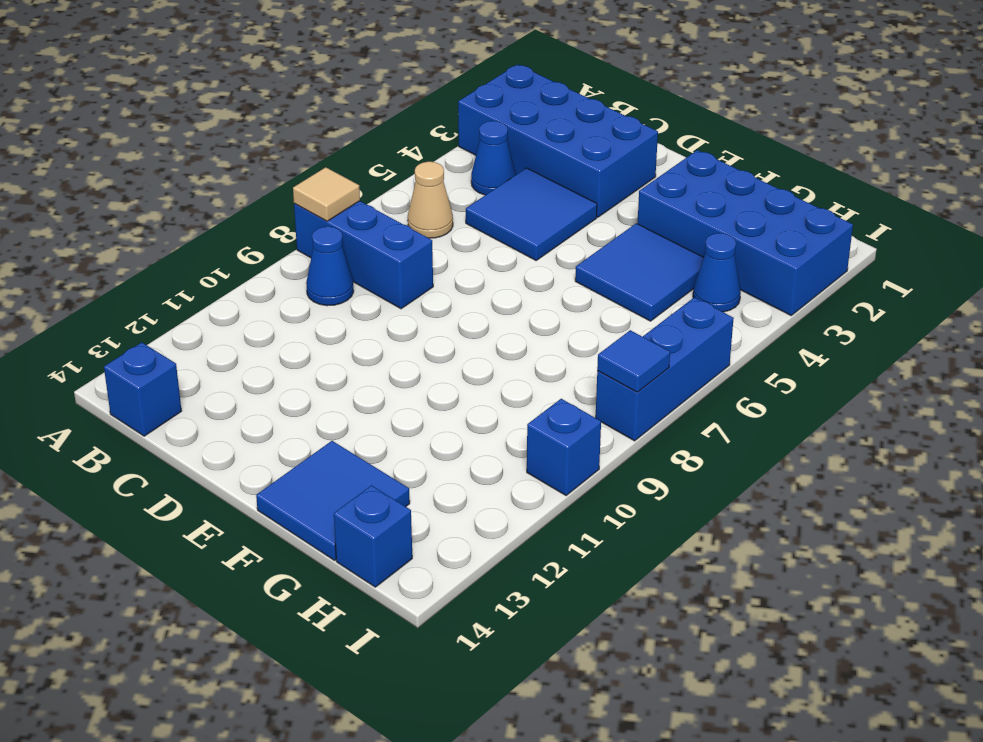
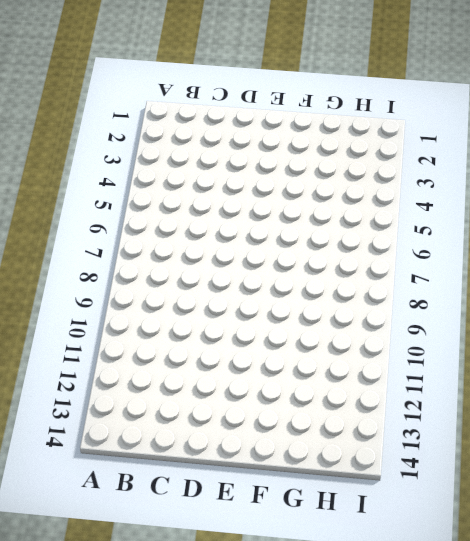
none -> blue brick A2:D3 level 1
none -> blue brick A8:C8 level 1
none -> blue cone B4 level 1

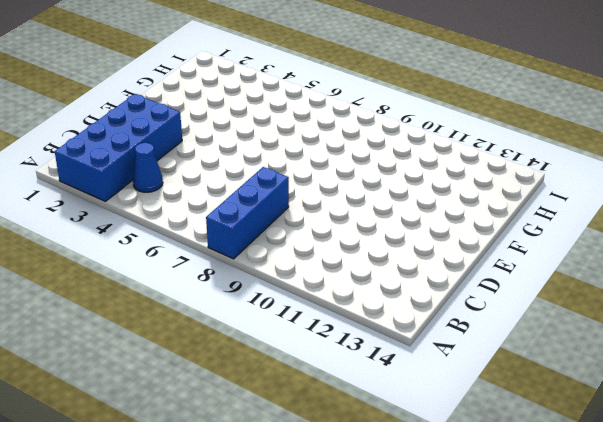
none -> tan cone B6 level 1
none -> blue cone B9 level 1
none -> blue brick B14 level 1

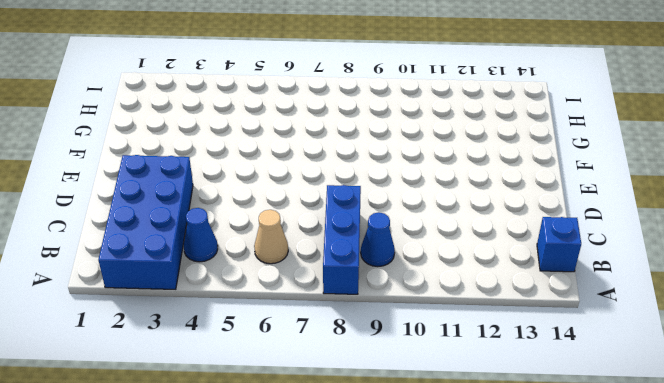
none -> blue tile C4:D5 level 1
none -> blue brick F2:I3 level 1
none -> blue tile F4:G5 level 1

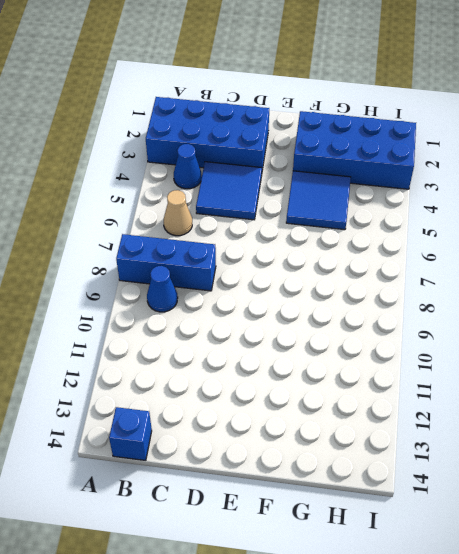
none -> blue tile F13:G14 level 1
none -> blue cone H4 level 1
none -> blue brick H14 level 1

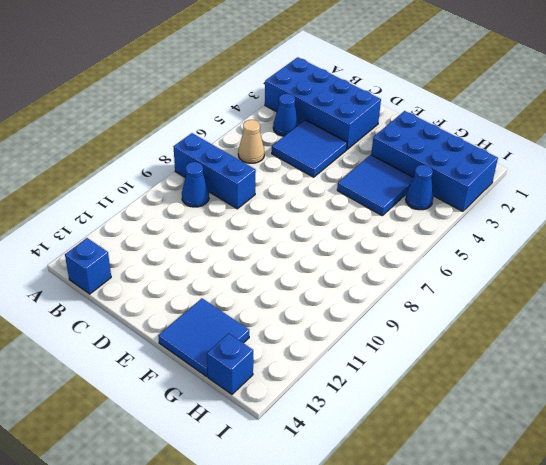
none -> blue brick I6:I8 level 1
none -> blue brick I10 level 1
none -> tan tile A8 level 2

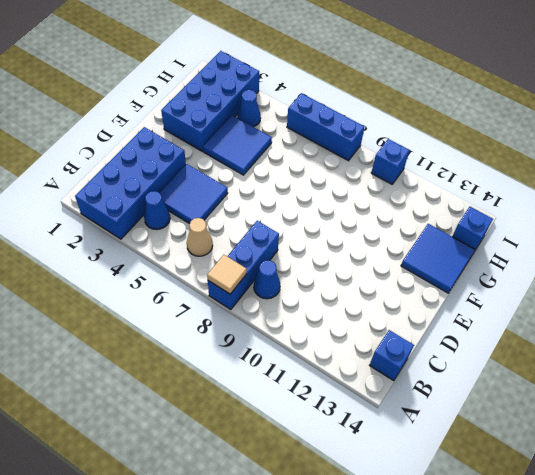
none -> blue tile I8 level 2

